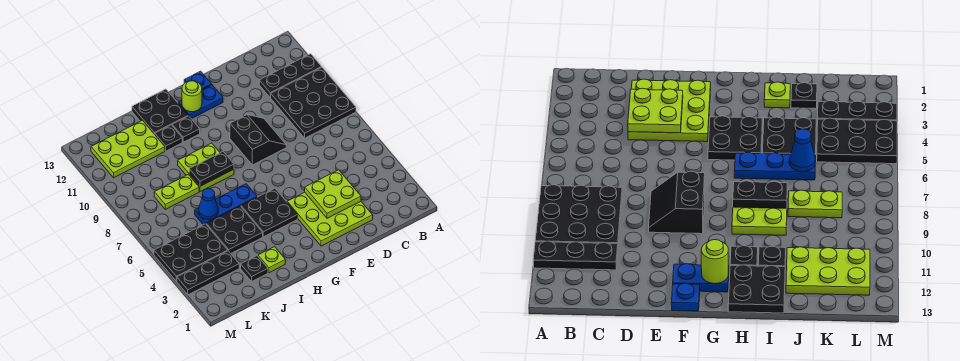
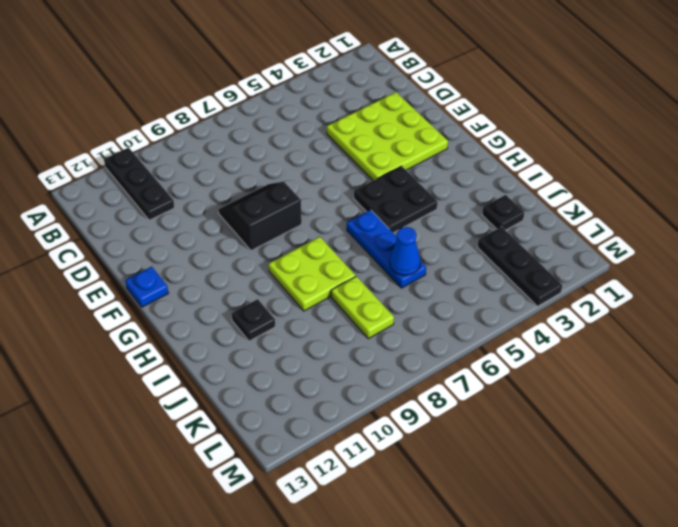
none -> black plate A8:C10 level 1
none -> blue plate F12:G12 level 1
none -> black plate H11 level 1

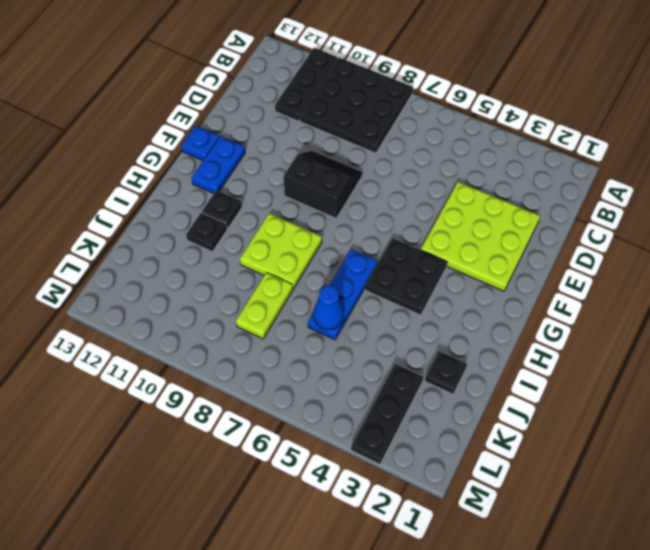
none -> black plate H12:I13 level 1
none -> lime plate I2 level 1
none -> black plate I4:J5 level 1

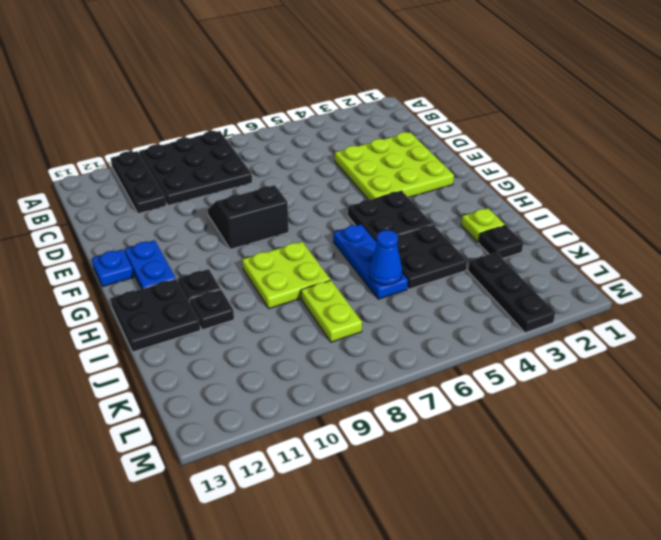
none -> lime plate J11:L12 level 1
none -> black plate K4:M5 level 1
none -> lime plate D3:E4 level 2

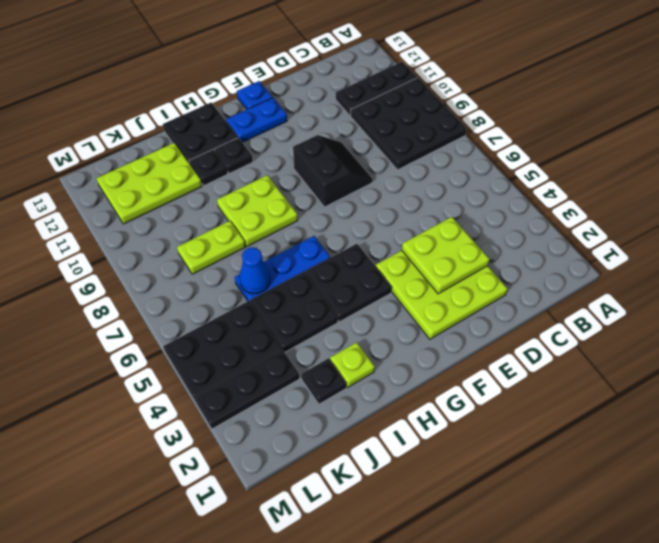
none -> lime round brick G12 level 2
none -> black plate H8:I8 level 2

